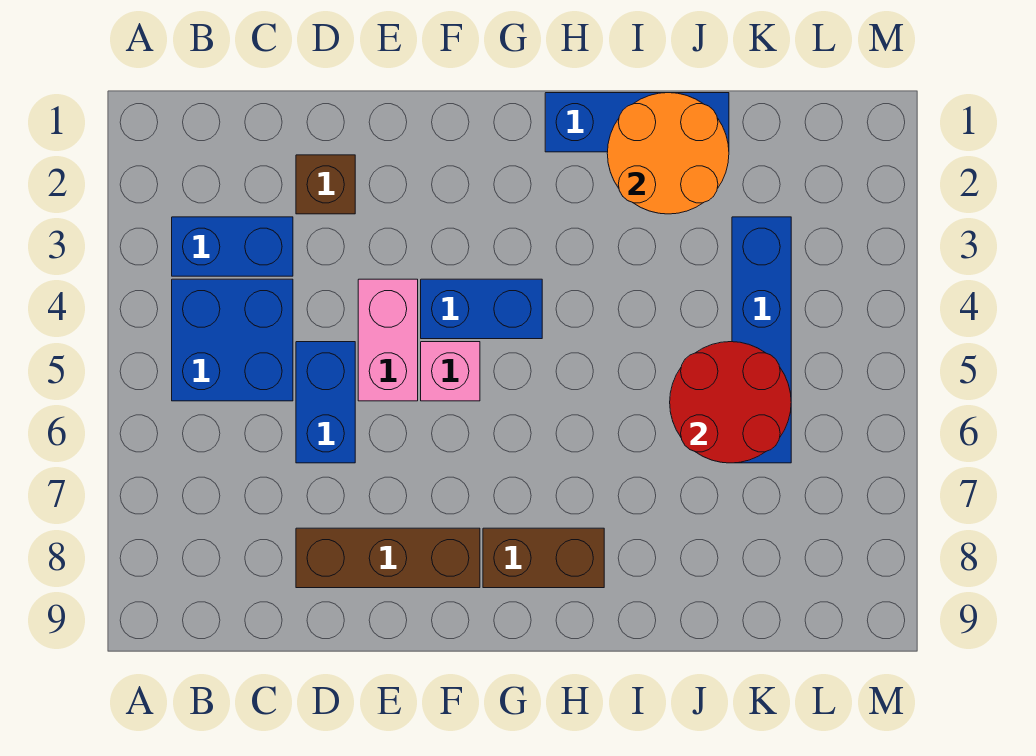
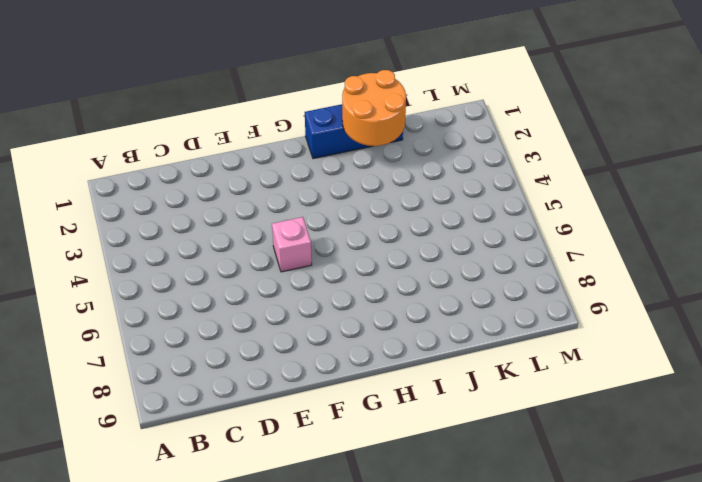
none -> blue brick B3:C3 level 1
none -> blue brick B4:C5 level 1
none -> brown brick D2 level 1

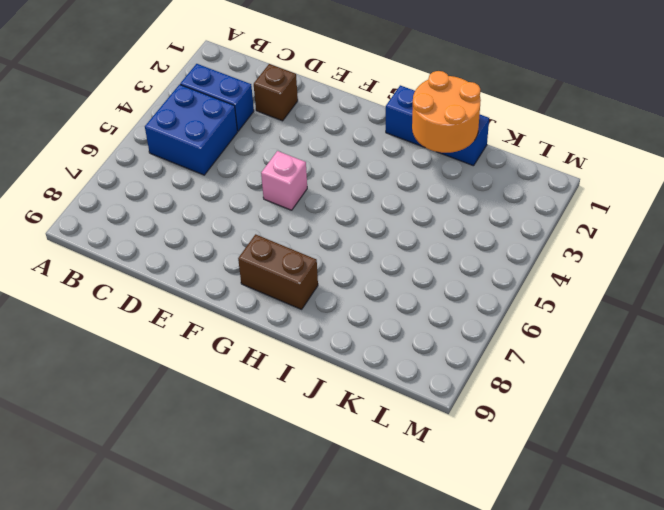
none -> blue brick D5:D6 level 1
none -> brown brick D8:F8 level 1
none -> pink brick E4:E5 level 1

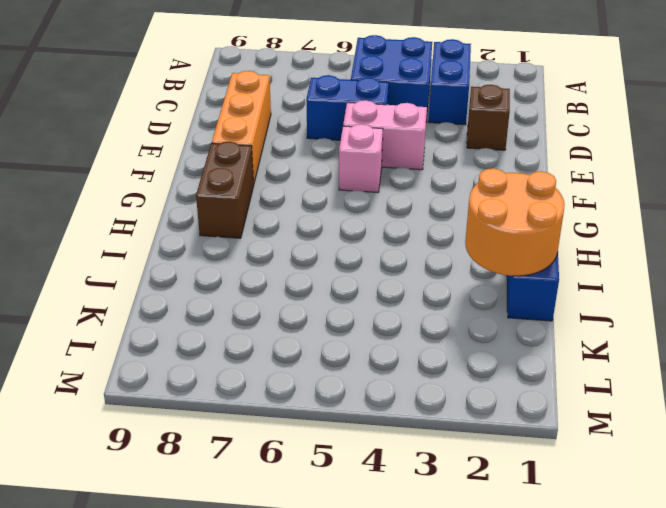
orange brick D8:F8 level 1 -> brown brick D8:F8 level 1
none -> blue brick F4:G4 level 1
none -> blue brick K3:K6 level 1
none -> red round brick J5:K6 level 2

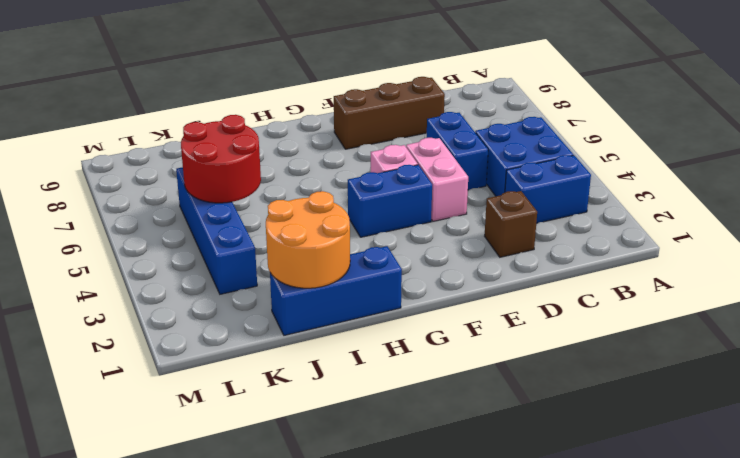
none -> brown brick G8:H8 level 1

